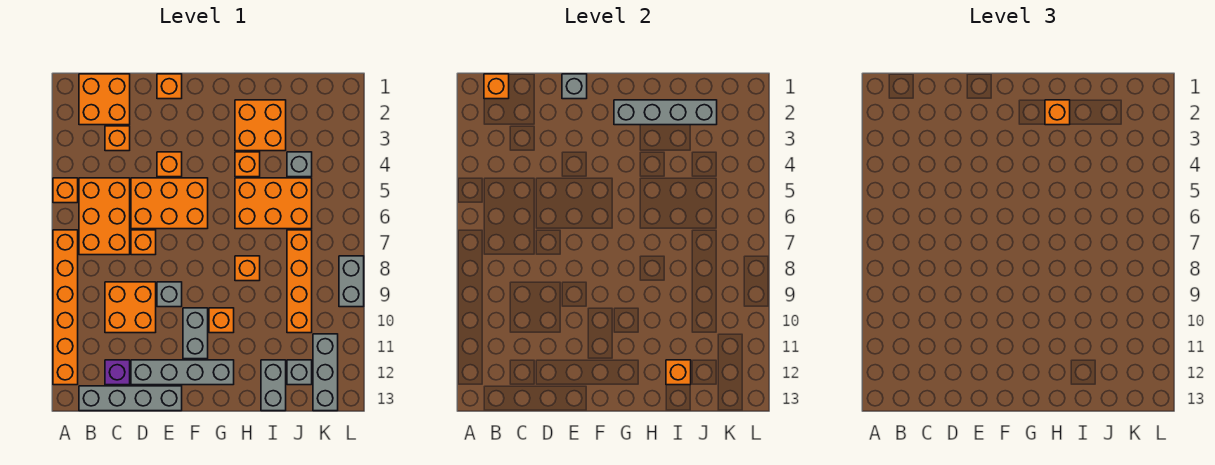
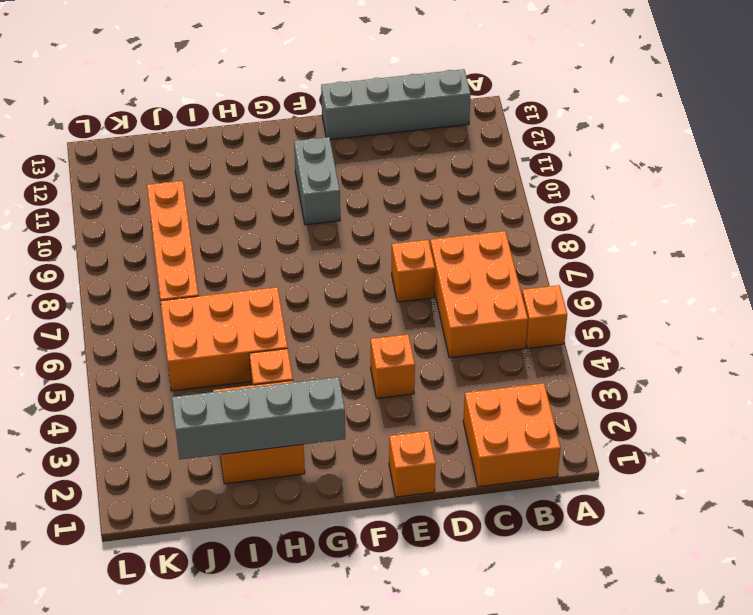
none -> orange brick A7:A12 level 1
none -> orange brick C3 level 1
none -> orange brick C9:D10 level 1
none -> purple brick C12 level 1

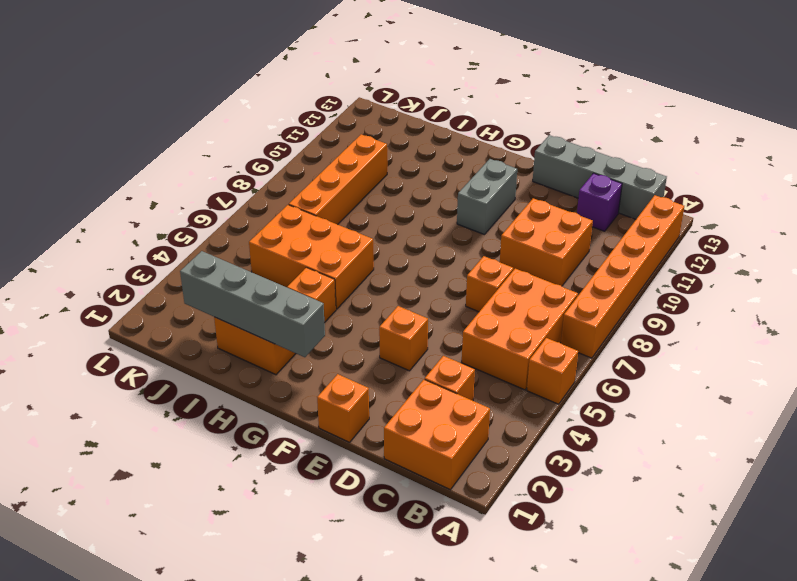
none -> orange brick D5:F6 level 1
none -> grey brick D12:G12 level 1
none -> grey brick E9 level 1
none -> orange brick G10 level 1

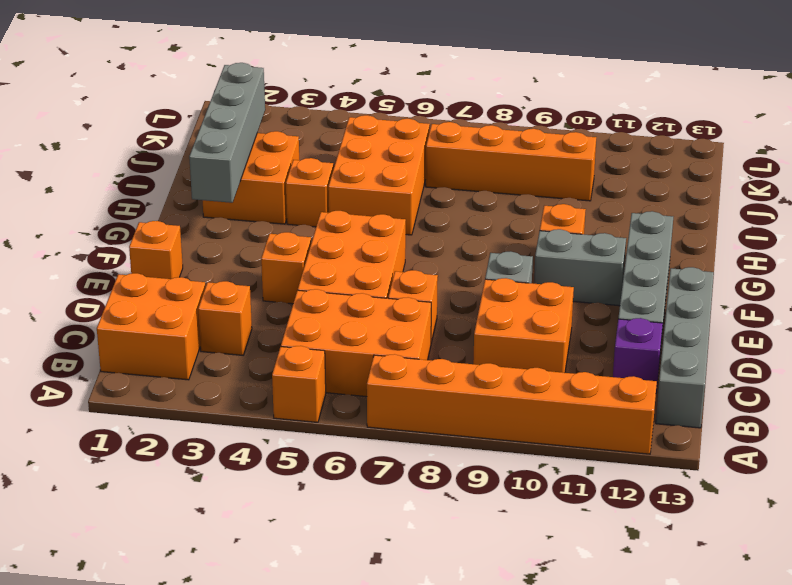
none -> orange brick H8 level 1
none -> grey brick I12:I13 level 1
none -> grey brick J4 level 1
none -> grey brick J12 level 1

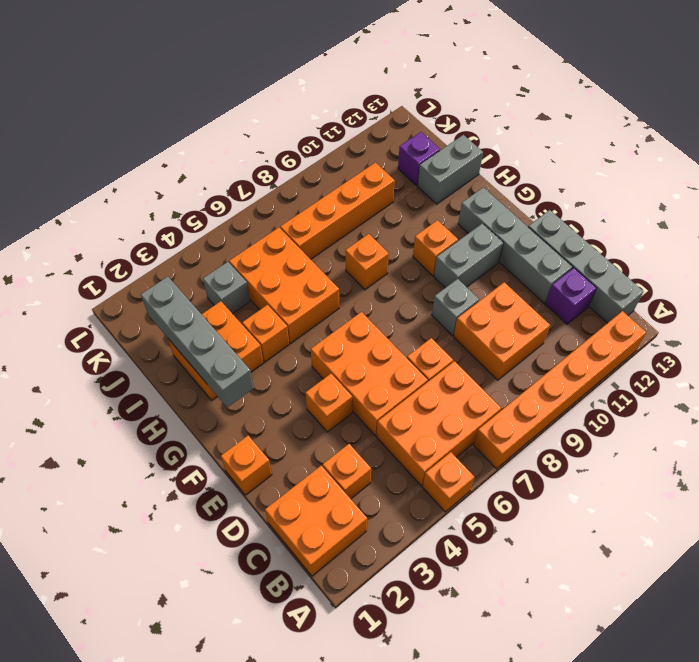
purple brick J12 level 1 -> grey brick J12 level 1
none -> grey brick K11:K13 level 1
none -> grey brick L8:L9 level 1
none -> orange brick B1 level 2
none -> grey brick E1 level 2

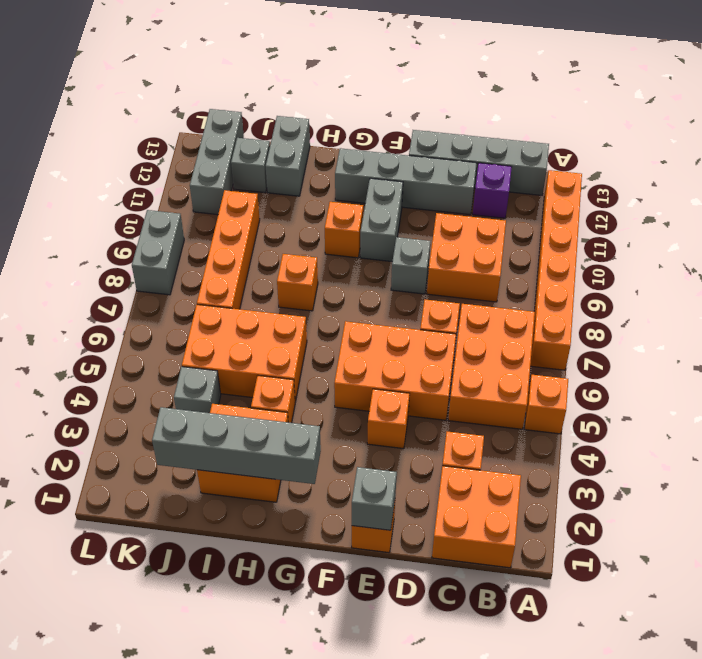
none -> orange brick B1 level 2
none -> orange brick I12 level 2
none -> orange brick H2 level 3

